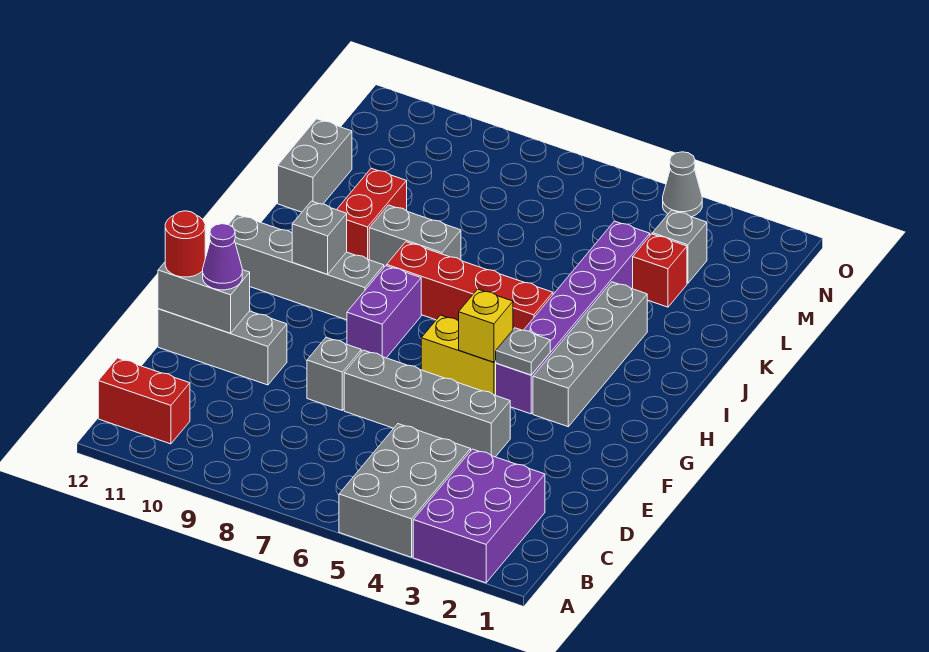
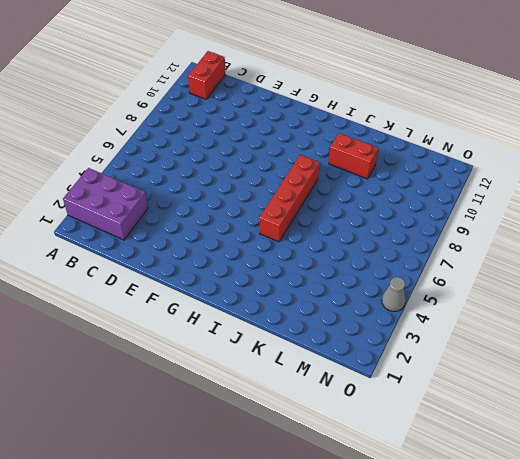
none -> grey brick A4:C5 level 1
none -> grey brick E4:E7 level 1
none -> grey brick E8 level 1

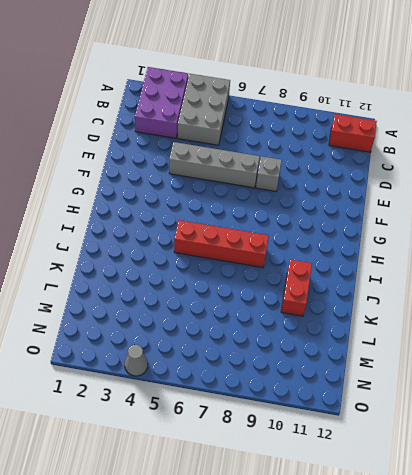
none -> grey brick E10:E12 level 1
none -> grey brick G3:J3 level 1
none -> purple brick G4:L4 level 1

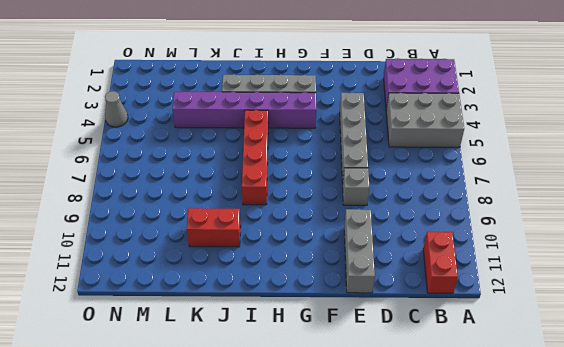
none -> yellow brick G5:G6 level 1
none -> purple brick G8:H8 level 1
none -> grey brick H9:H12 level 1

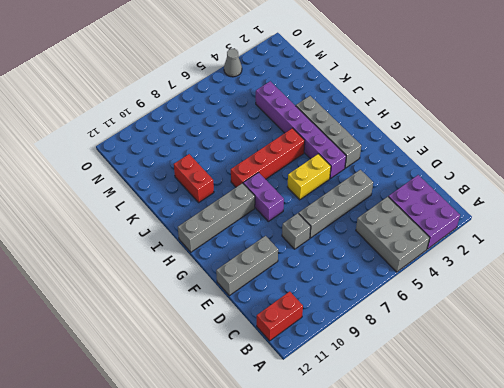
none -> grey brick J8:J9 level 1
none -> grey brick K12:L12 level 1
none -> red brick L3 level 1

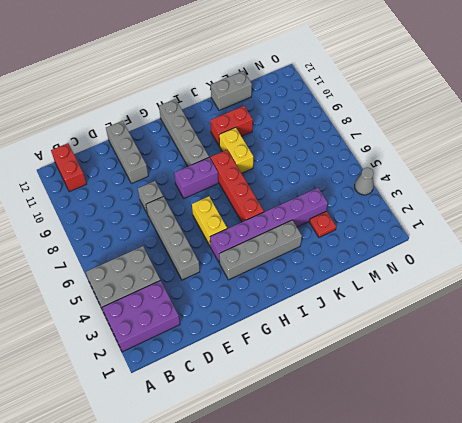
yellow brick J8:J9 level 1 -> grey brick J8:J9 level 1
red plate L3 level 1 -> red brick L3 level 1
none -> grey brick M3 level 1
none -> grey brick E11:E12 level 2
none -> grey plate G4 level 2

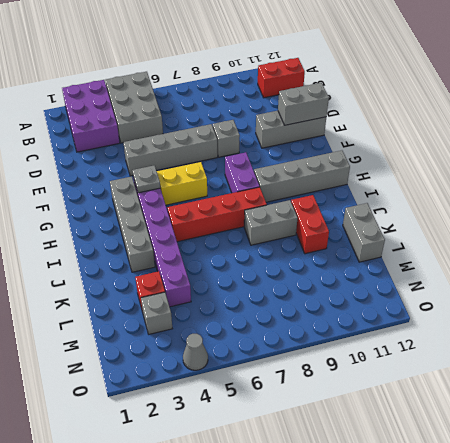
none -> yellow brick G5 level 2
none -> grey brick H10 level 2
none -> purple cone E11 level 3

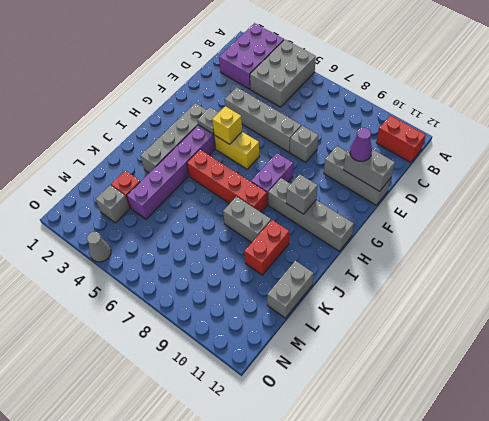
none -> red round brick E12 level 3

